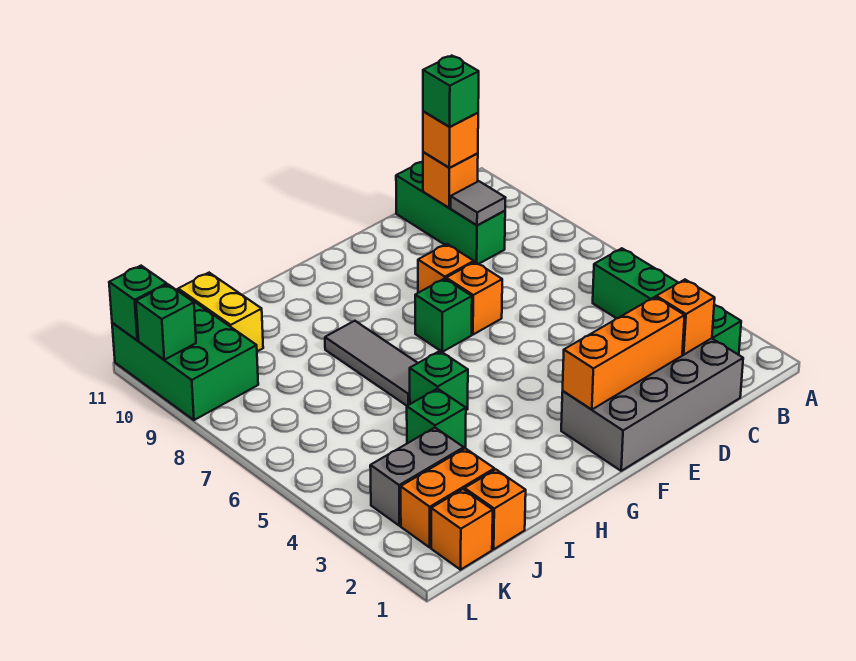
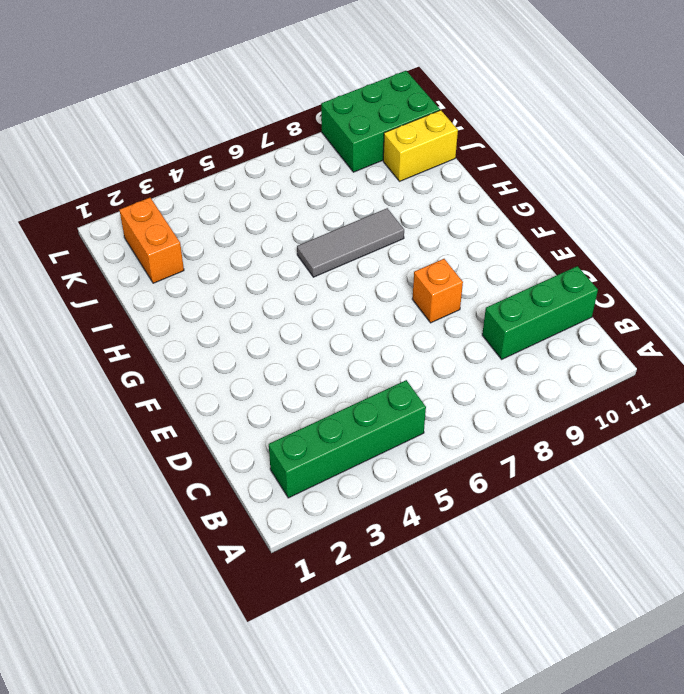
none -> grey brick C1:F2 level 1
none -> orange brick E7 level 1
none -> green brick F7 level 1

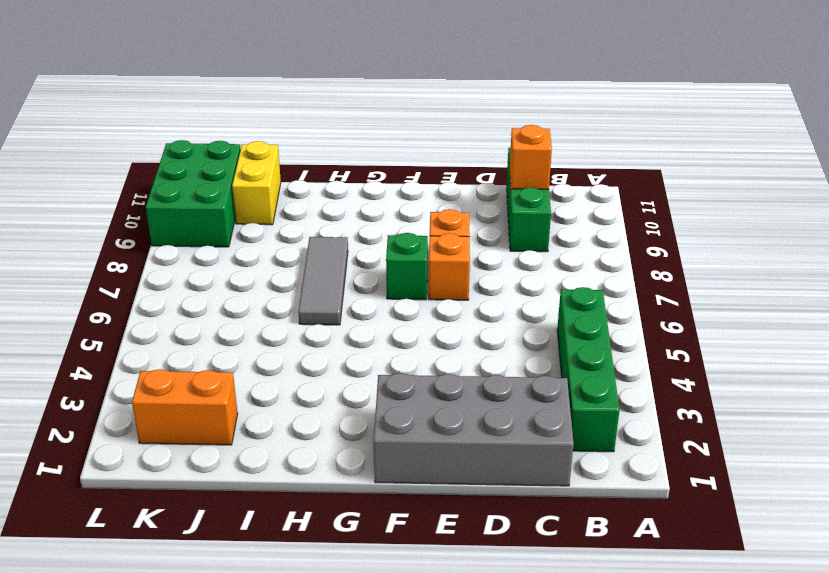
none -> green brick H5 level 1
none -> green brick I4 level 1
none -> orange brick J1 level 1

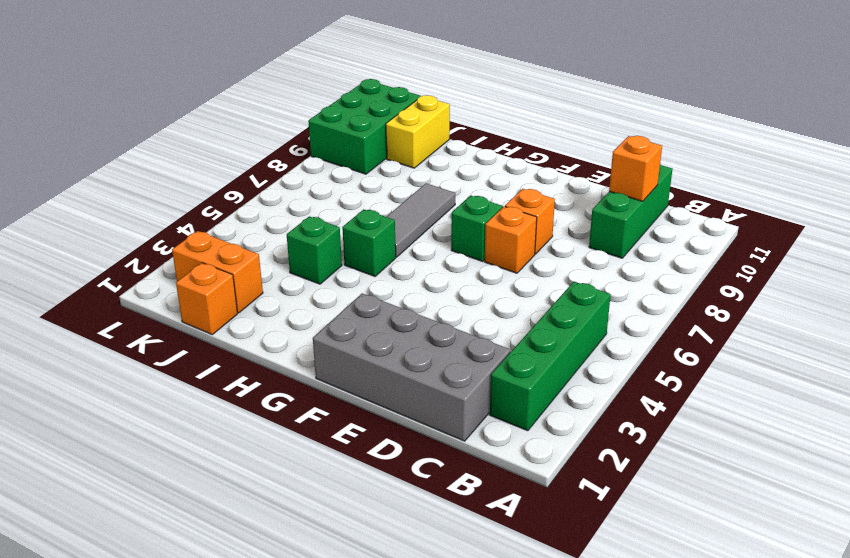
none -> grey brick J3:K3 level 1
none -> orange brick K1 level 1
none -> orange brick C2 level 2

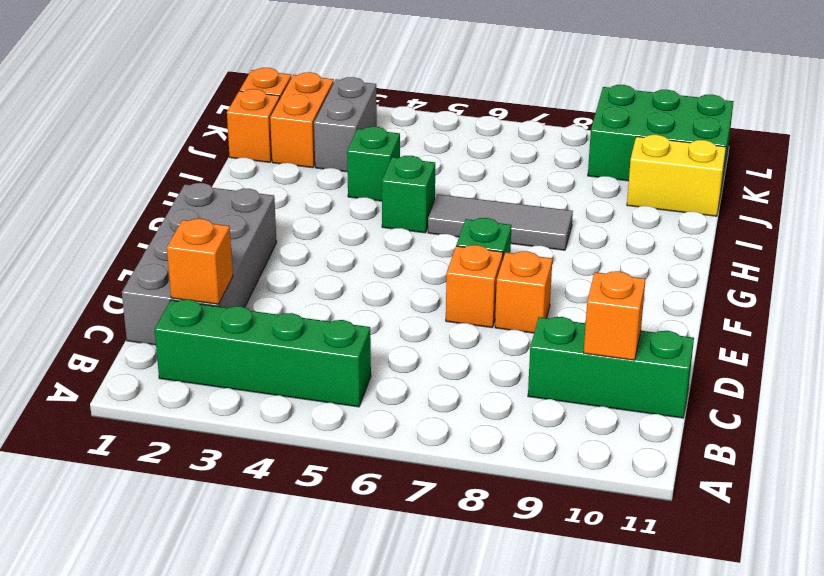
none -> grey tile C9 level 2
none -> orange brick D2:F2 level 2
none -> green brick L10 level 2

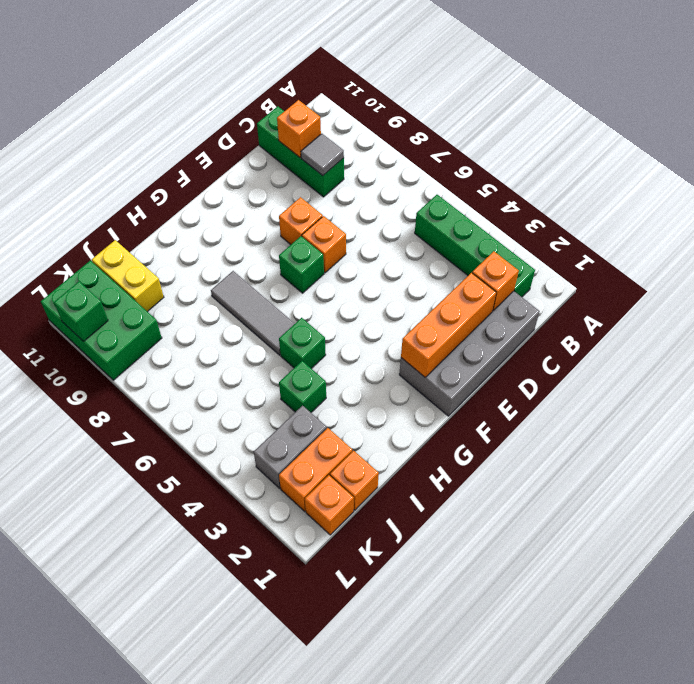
none -> green brick L11 level 2
none -> orange brick C10 level 3
none -> green brick C10 level 4

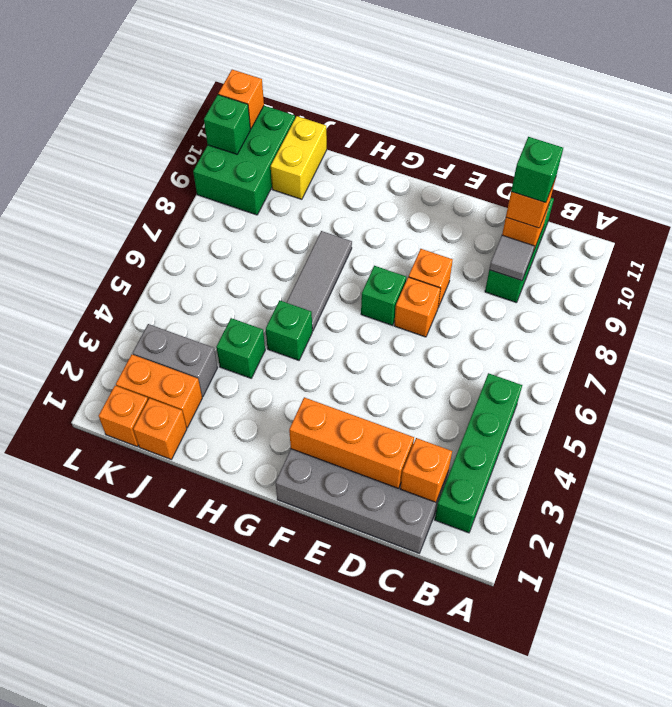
orange brick L11 level 2 -> green brick L11 level 2

